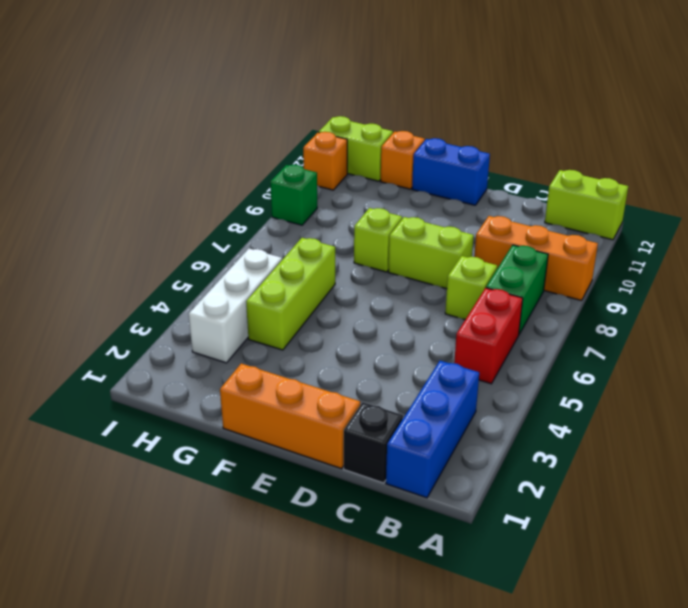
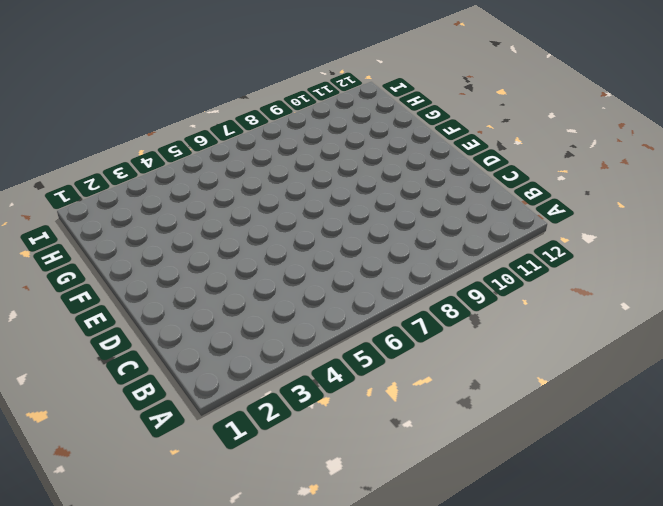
none -> orange brick A9:C9 level 1
none -> lime brick A12:B12 level 1
none -> blue brick B1:B3 level 1

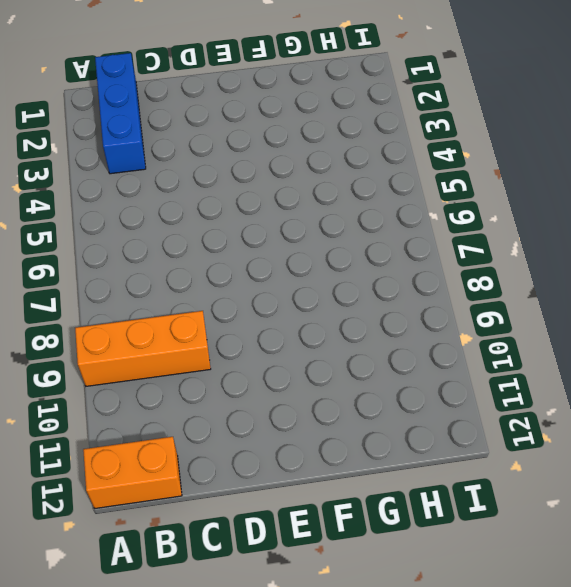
orange brick A12:B12 level 1 -> lime brick A12:B12 level 1
none -> red brick B5:B6 level 1
none -> green brick B7:B8 level 1
none -> black brick C1 level 1

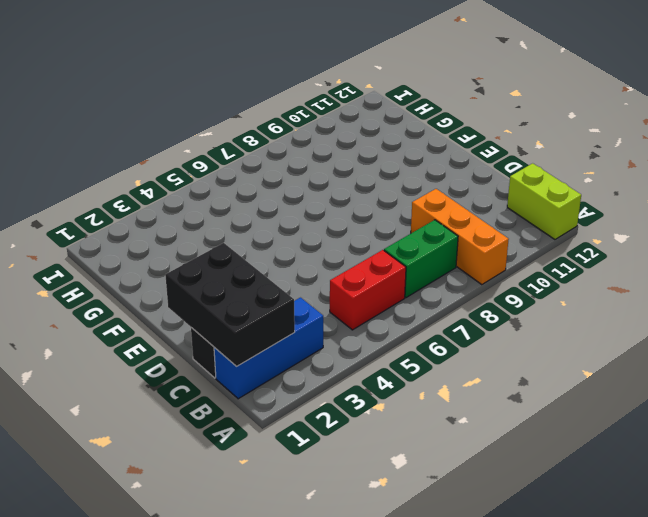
black brick B1:D2 level 2 -> none
none -> lime brick C7 level 1
none -> orange brick D1:F1 level 1
none -> lime brick D8:E8 level 1

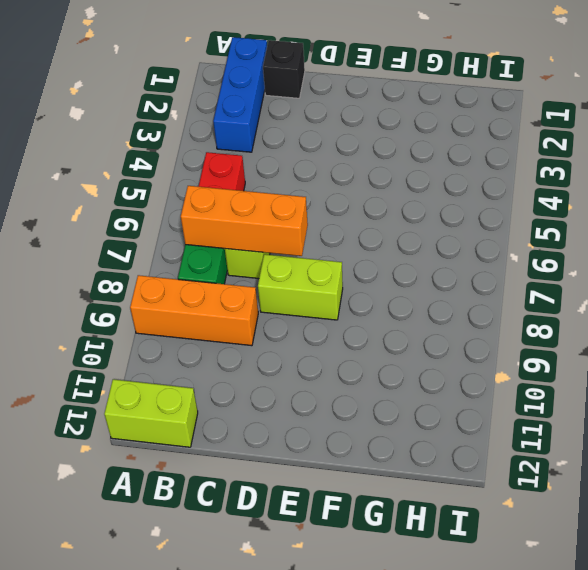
orange brick B7:D7 level 2 -> orange brick D1:F1 level 1
none -> blue brick E12:F12 level 1
none -> lime brick F8 level 1
none -> lime brick G4:G6 level 1

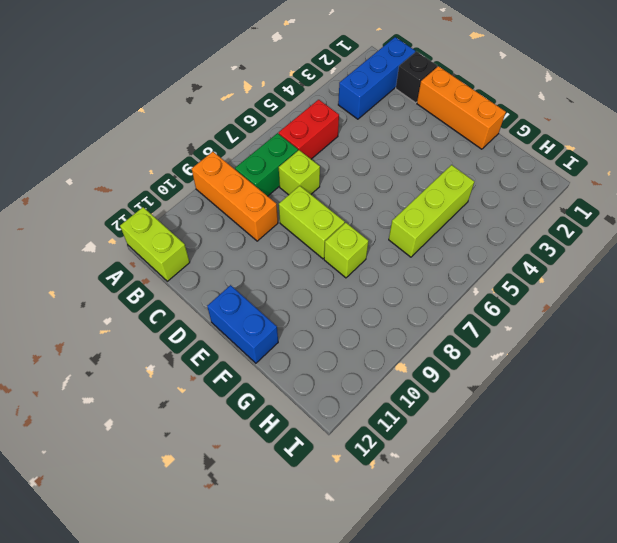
none -> orange brick G12 level 1
none -> white brick H3:H5 level 1
none -> lime brick H12:I12 level 1

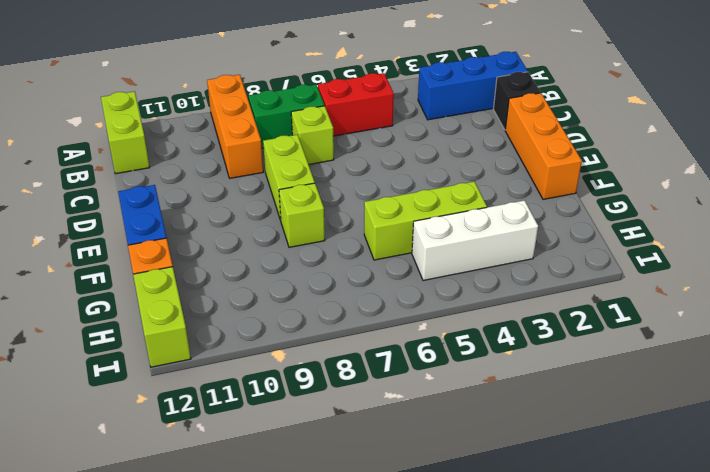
none -> green brick I9 level 1
none -> orange brick I11 level 1

